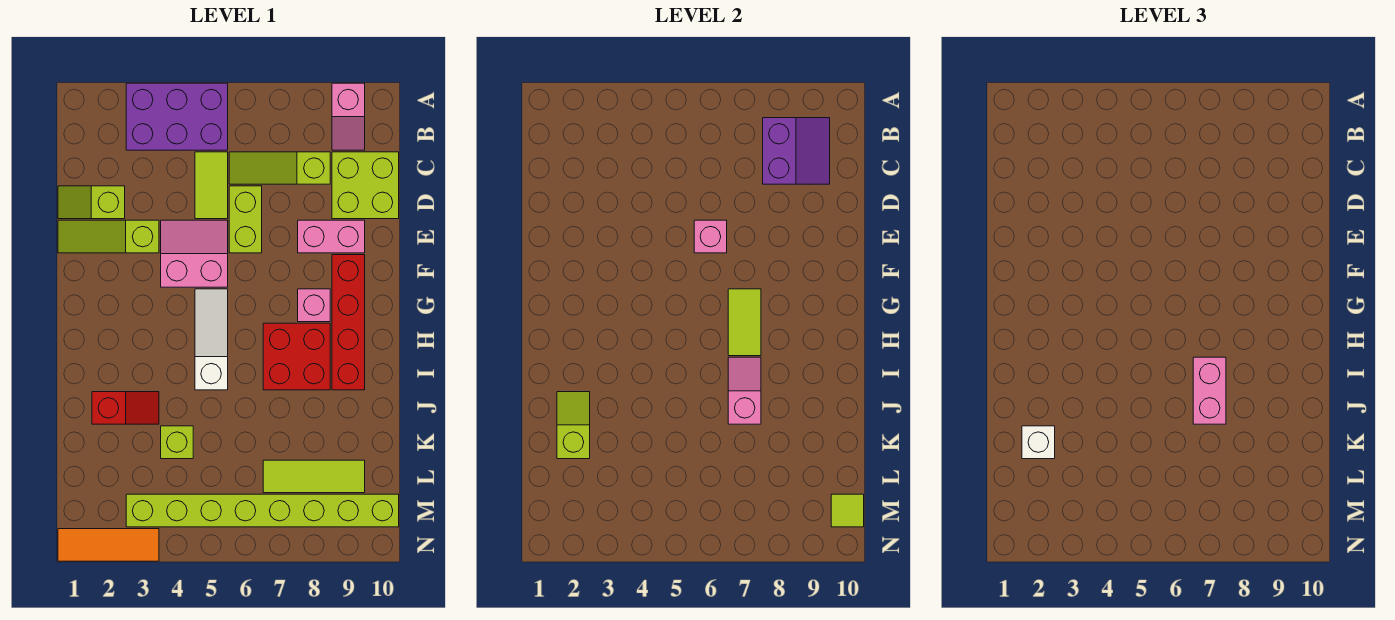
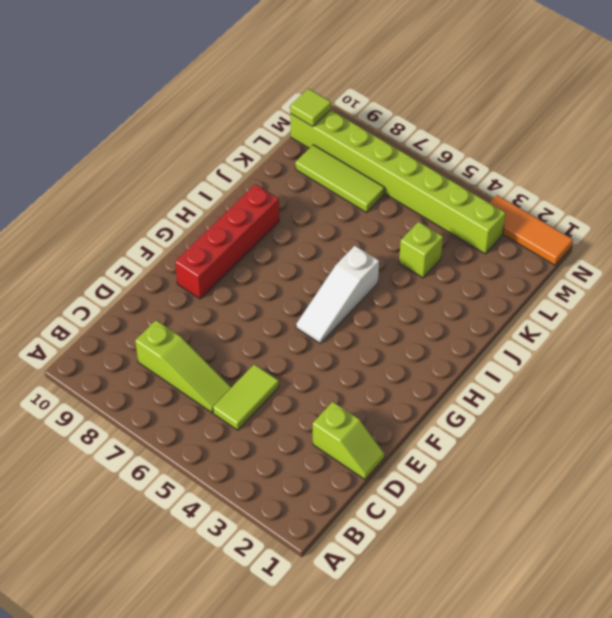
none -> purple brick A3:B5 level 1
none -> pink slope A9:B9 level 1 top A
none -> lime brick C9:D10 level 1

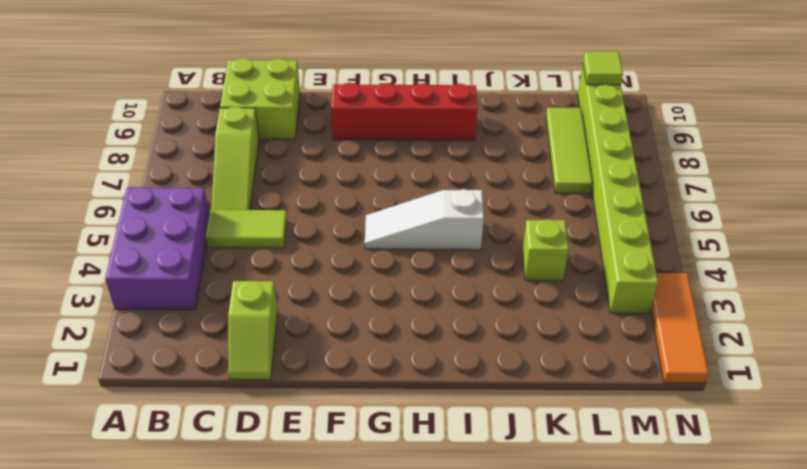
none -> pink slope A9:B9 level 1 top A
none -> lime brick D6:E6 level 1
none -> lime slope E1:E3 level 1 top 3

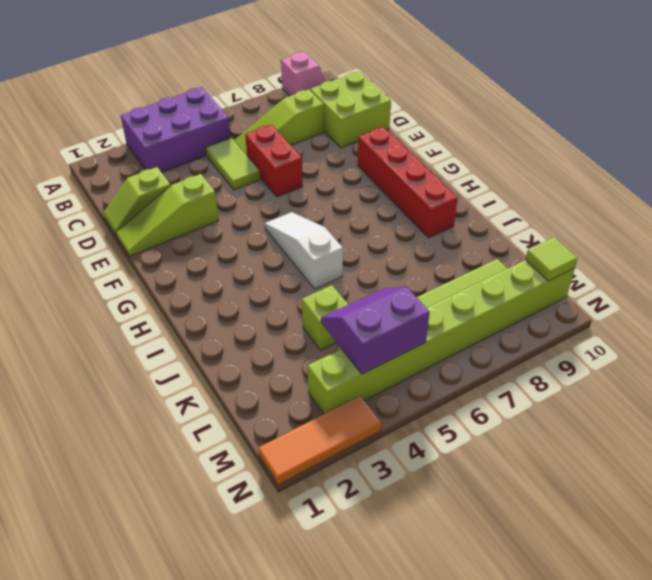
red brick D6:E6 level 1 -> lime brick D6:E6 level 1
purple slope L4:M5 level 2 top M -> purple slope B8:C9 level 2 top 8
none -> pink slope E4:F5 level 1 top F
none -> pink brick E8:E9 level 1
none -> pink brick G8 level 1

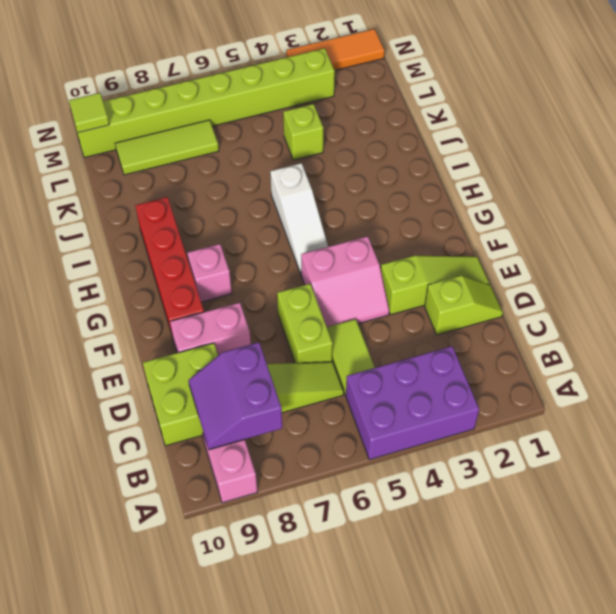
none -> red brick H7:I8 level 1
none -> red slope J2:J3 level 1 top 2
none -> pink brick E6 level 2

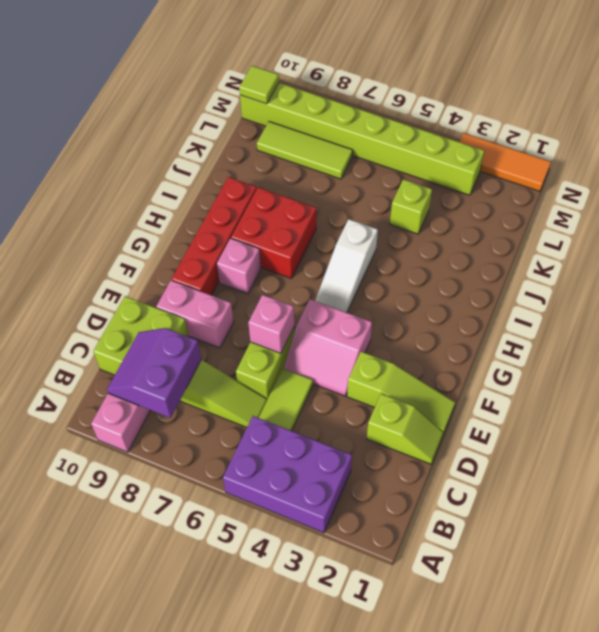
none -> red slope J2:J3 level 1 top 2
none -> lime tile G7:H7 level 2
none -> pink slope I7:J7 level 2 top J

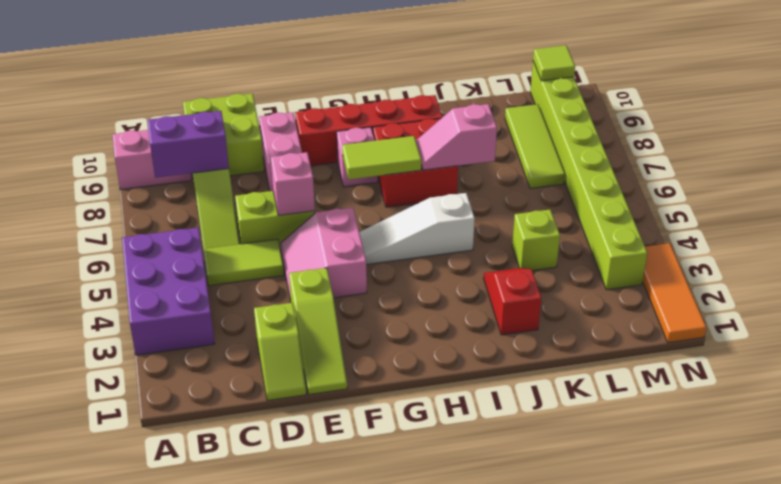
none -> lime slope J2:K2 level 2 top K
none -> pink brick I7:J7 level 3
none -> white brick K2 level 3

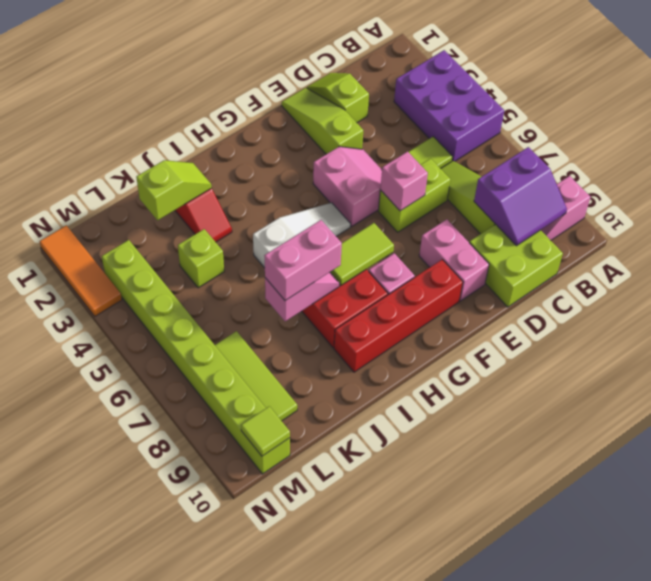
none -> white brick K2 level 3

